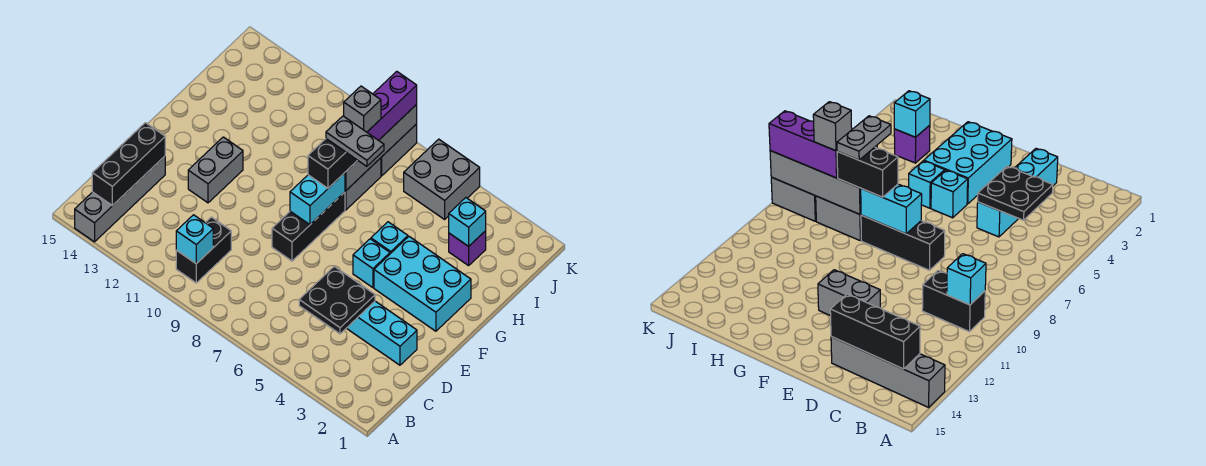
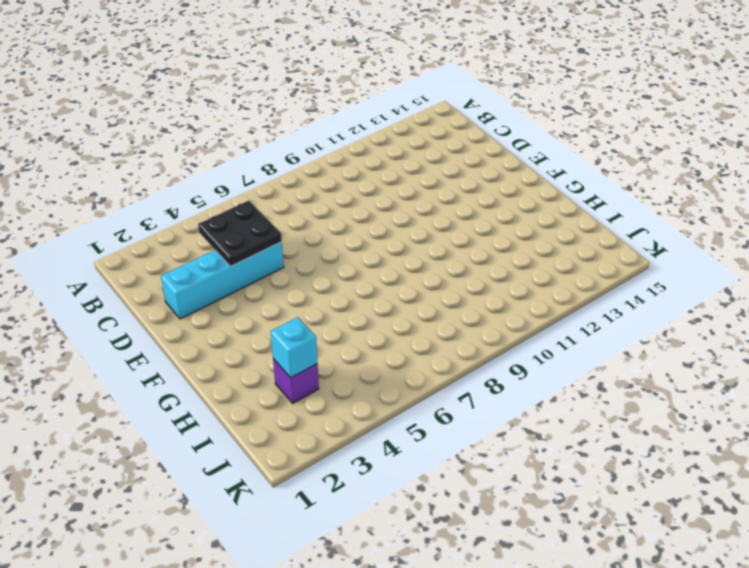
none -> grey brick A14:D14 level 1
none -> black brick B10:C10 level 1
none -> black brick E8:G8 level 1

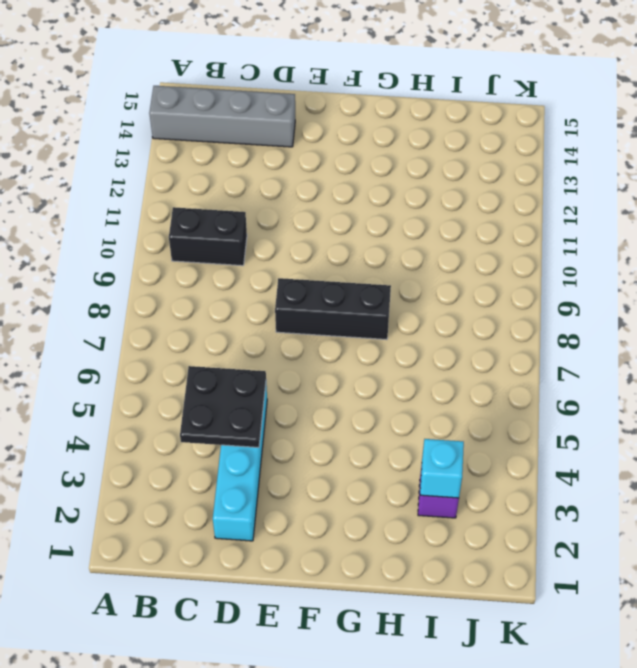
none -> grey brick E12:F12 level 1
none -> cyan brick F2:G4 level 1
none -> cyan brick F5 level 1

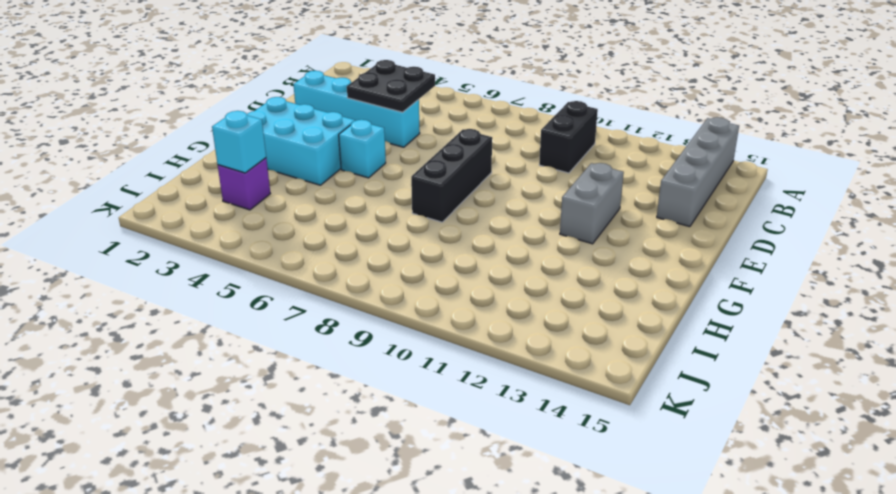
none -> cyan brick G5 level 1
none -> grey brick H8:I8 level 1
none -> grey brick J5:K6 level 1

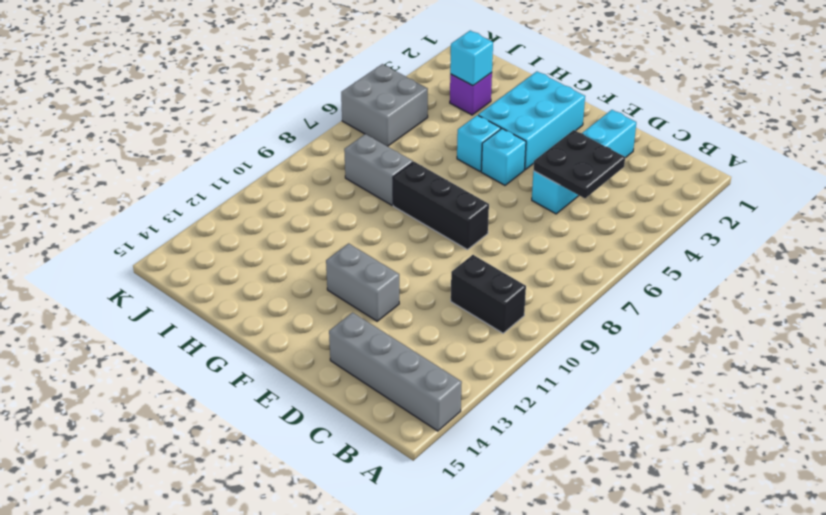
none -> grey brick J8:K8 level 1
none -> cyan brick B10 level 2
none -> black brick B14:D14 level 2

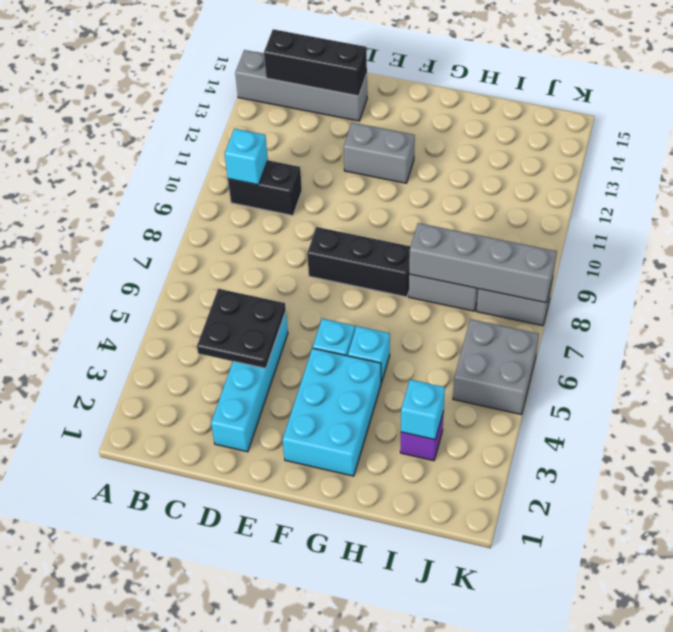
none -> cyan brick F8:G8 level 2
none -> black brick G8:H8 level 3
none -> purple brick I8:K8 level 3

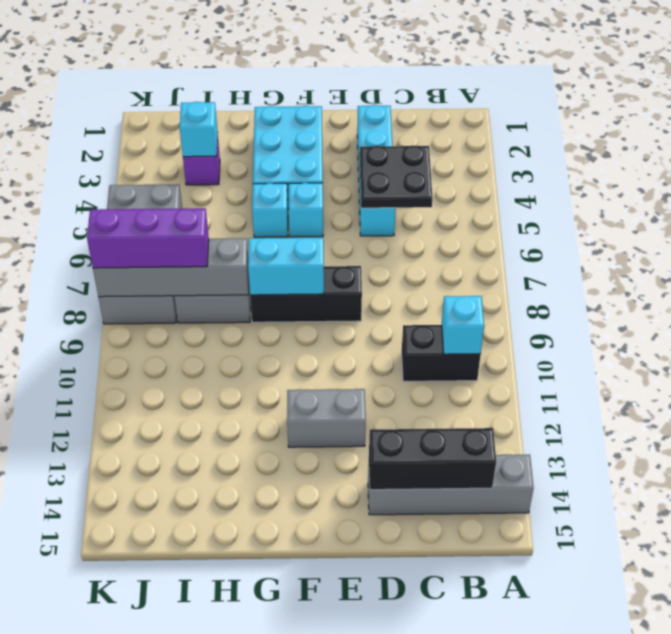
none -> black brick G8:H8 level 3
none -> grey plate H7:H8 level 4
none -> grey brick I8 level 4

